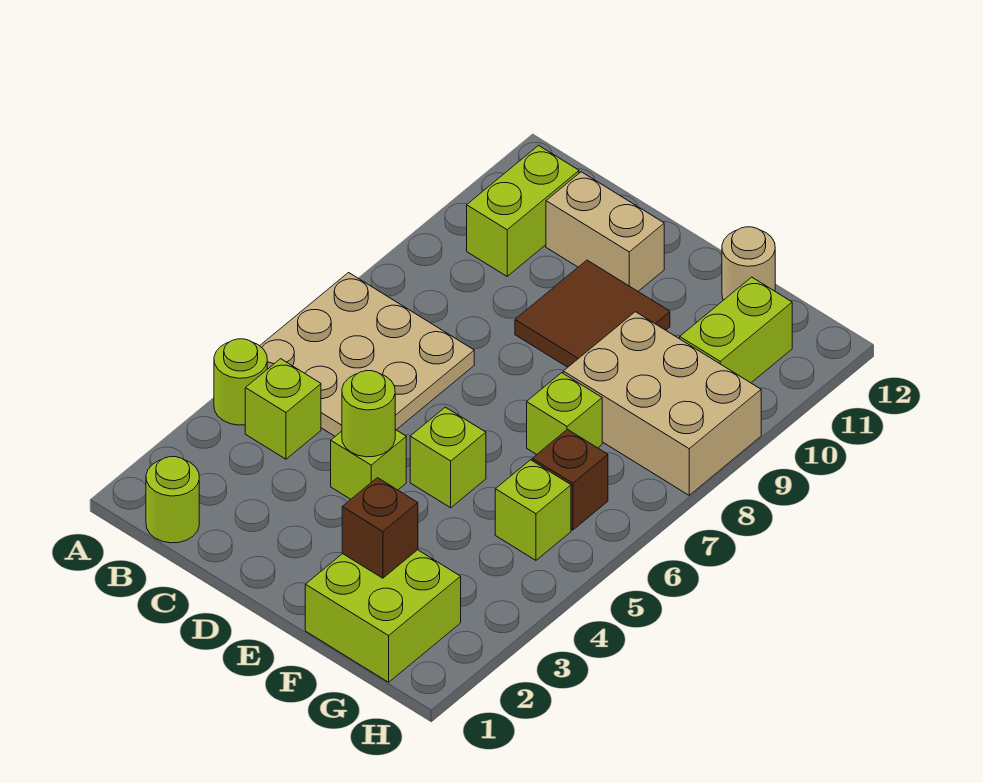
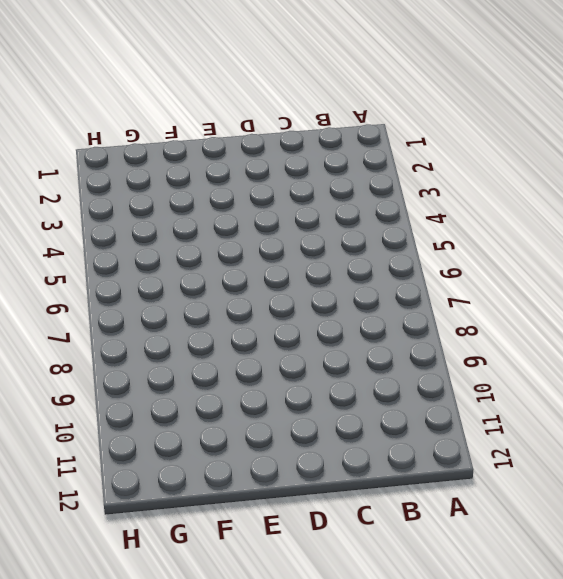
none -> lime round brick A4 level 1
none -> tan plate A5:C7 level 1
none -> lime round brick B1 level 1

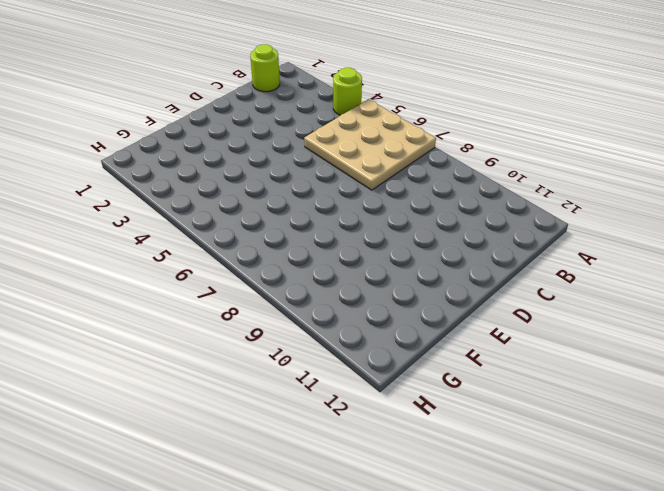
none -> lime brick B4 level 1
none -> lime brick B10:B11 level 1
none -> tan brick C11:D11 level 1

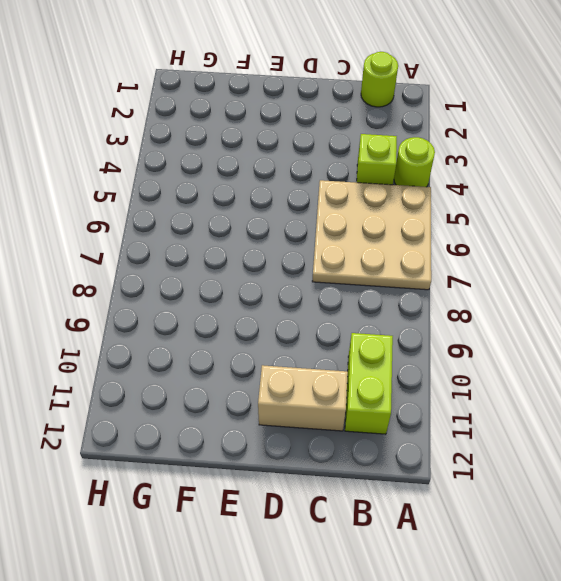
none -> lime brick D4 level 1
none -> brown tile D9:E10 level 1
none -> lime brick E5 level 1

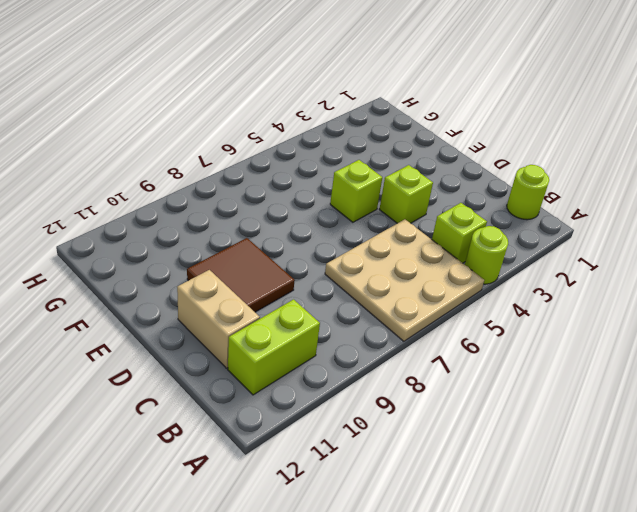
none -> lime brick F1:G2 level 1
none -> lime brick F7 level 1
none -> tan brick F8:H9 level 1

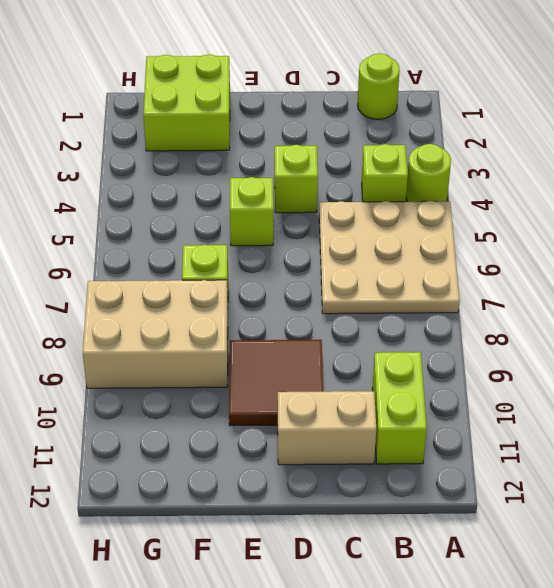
none -> tan round brick F12 level 1
none -> lime brick G5 level 1
none -> brown brick G6 level 1

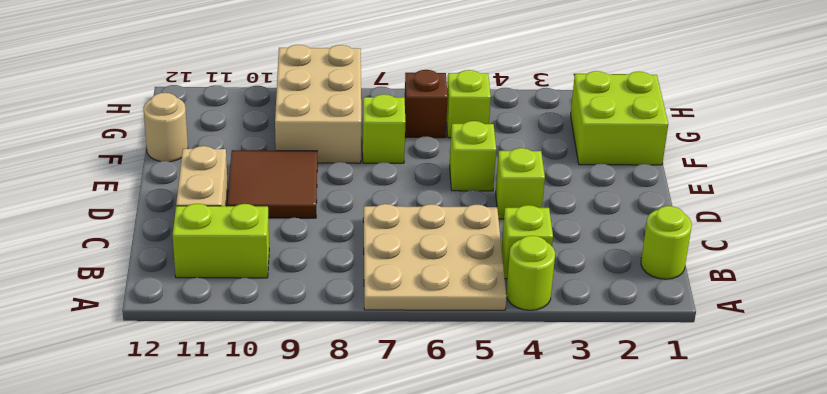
none -> lime brick G10:G11 level 1
none -> lime round brick D4 level 2
none -> brown brick F2 level 2

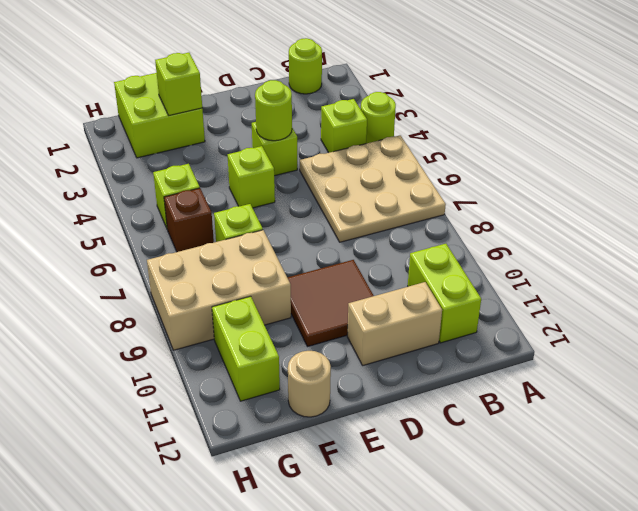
lime brick F2 level 2 -> brown brick F2 level 2

